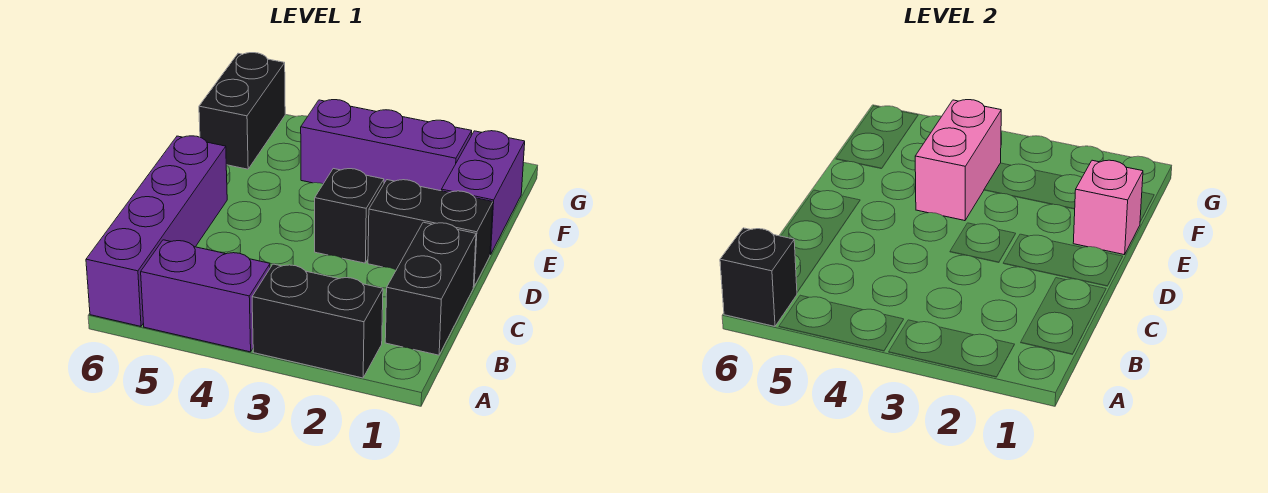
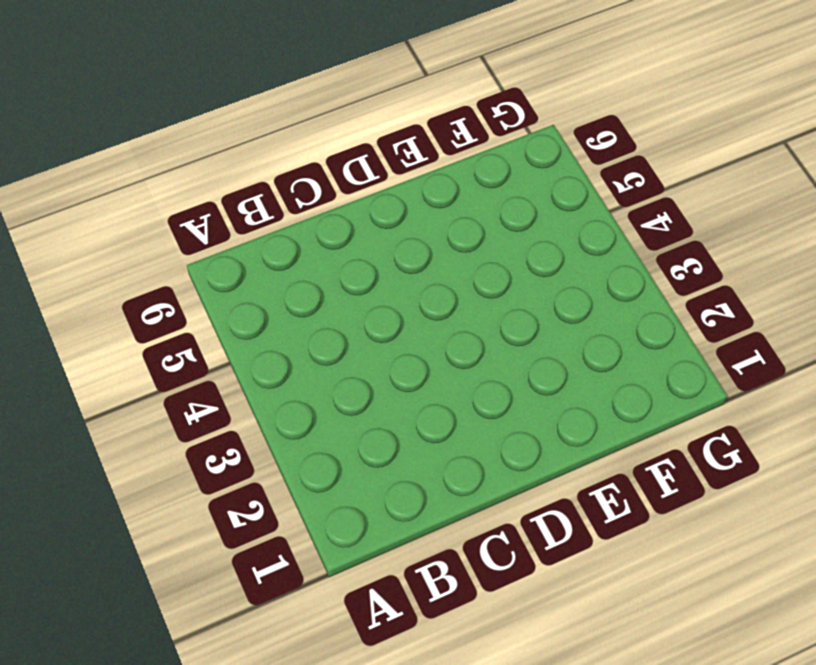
none -> black brick A2:A3 level 1
none -> purple brick A4:A5 level 1
none -> purple brick A6:D6 level 1

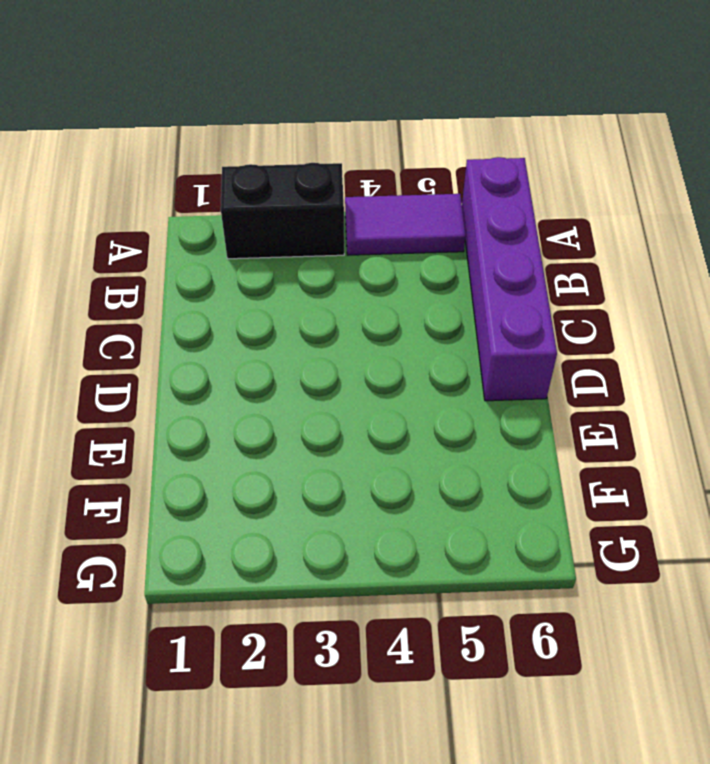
purple tile A4:A5 level 1 -> purple brick A4:A5 level 1
none -> black brick B1:C1 level 1
none -> black brick D1:D2 level 1
none -> black brick D3 level 1

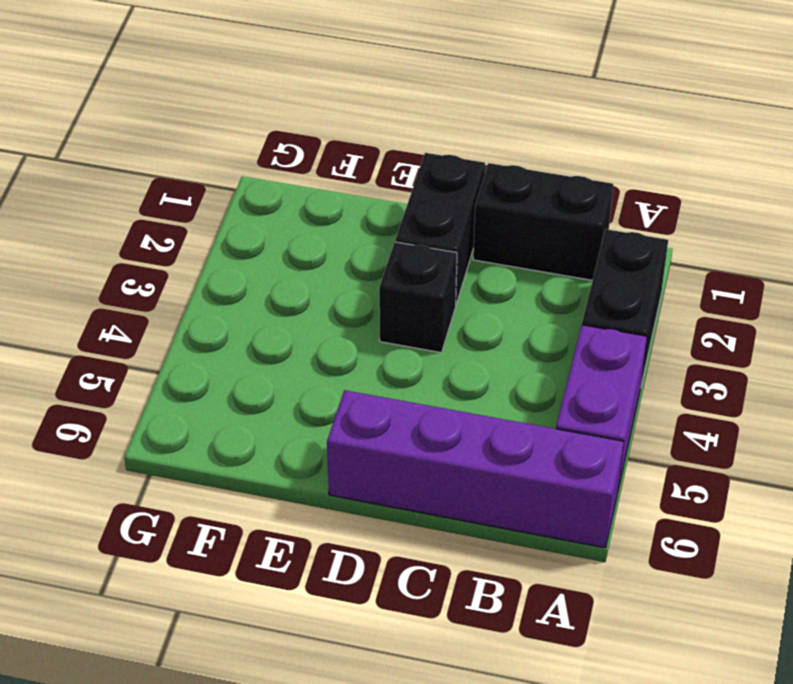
none -> purple brick E1:F1 level 1
none -> purple brick F2:F4 level 1
none -> black brick F6:G6 level 1

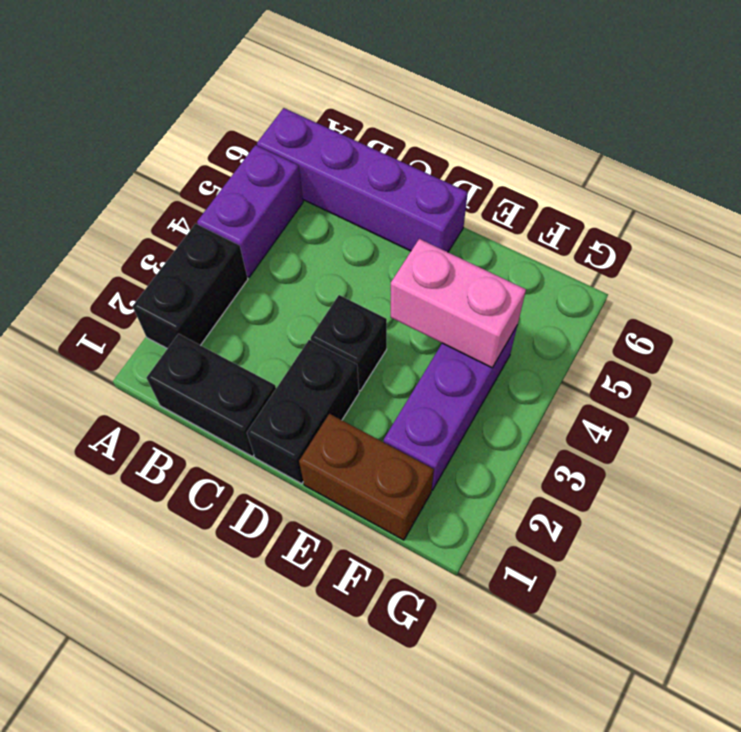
brown brick E1:F1 level 1 -> purple brick E1:F1 level 1
none -> black brick F6:G6 level 1
none -> black brick A6 level 2
none -> pink brick E1 level 2

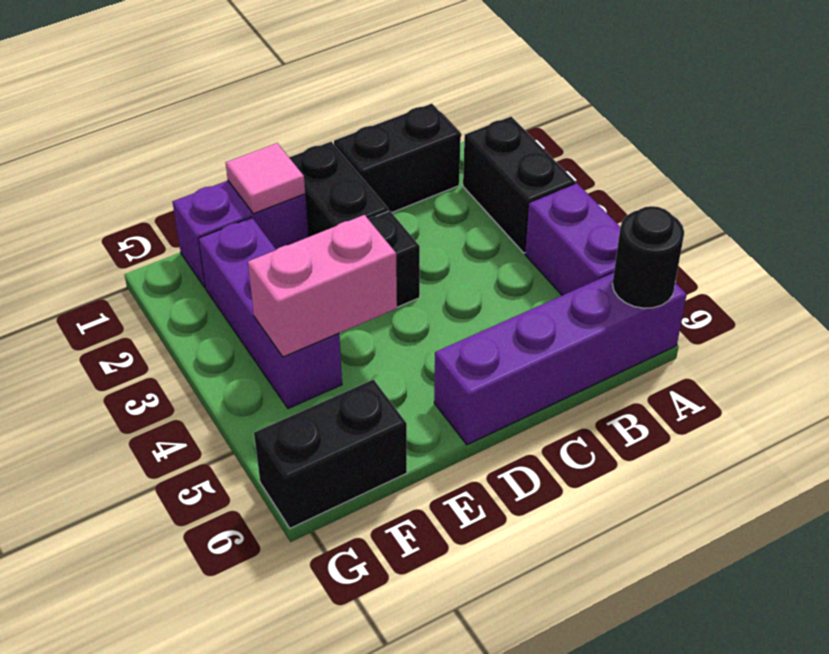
black round brick A6 level 2 -> black brick A6 level 2
pink tile E1 level 2 -> pink brick E1 level 2

